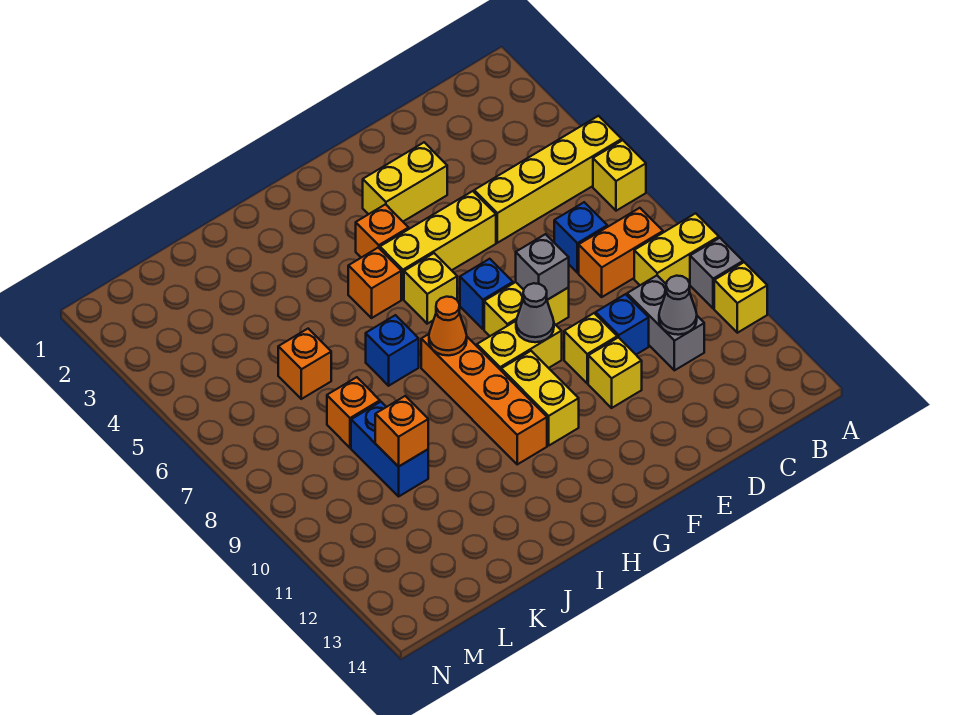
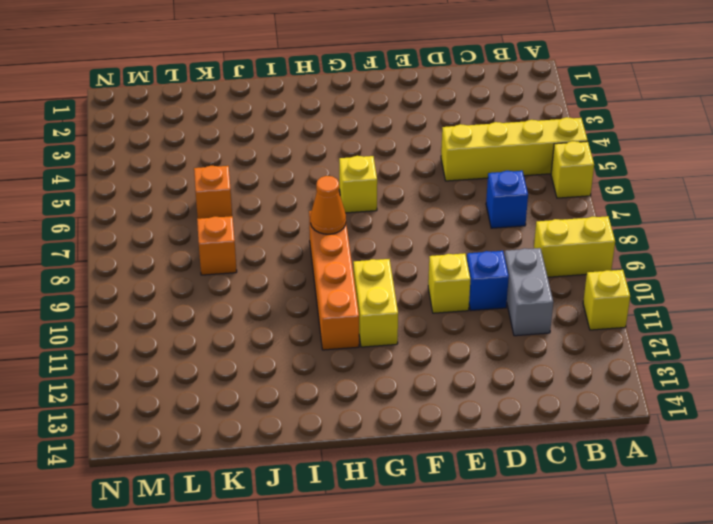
none -> grey brick A10 level 1
none -> orange brick B8:C8 level 1
none -> yellow brick E3:F3 level 1
none -> yellow brick E5:G5 level 1

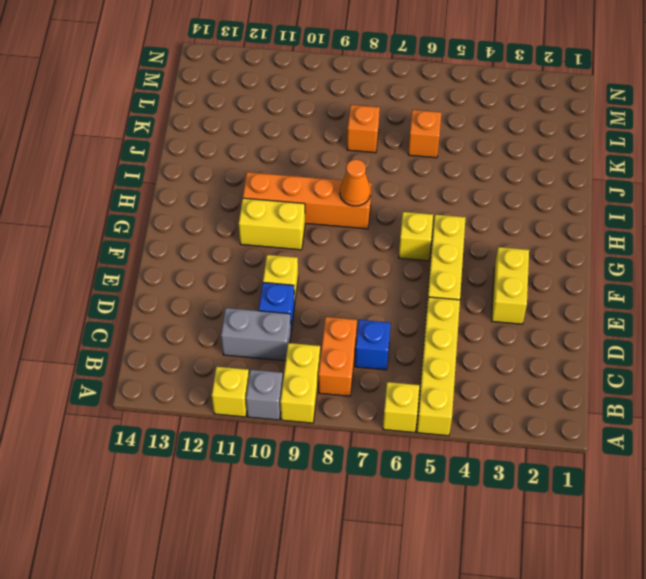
none -> yellow brick E8:F8 level 1
none -> yellow brick E11 level 1
none -> blue brick F7 level 1
none -> yellow brick F9:G9 level 1

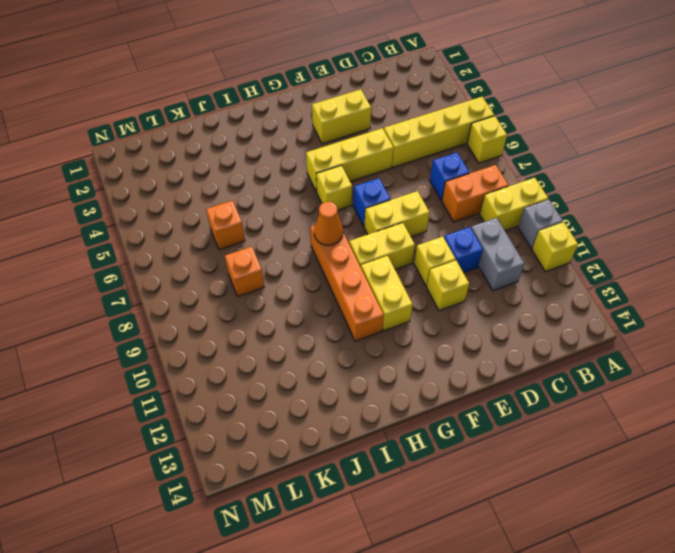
none -> orange brick G4 level 1
none -> orange brick H5 level 1
none -> blue brick I7 level 1
none -> blue brick K9:K10 level 1

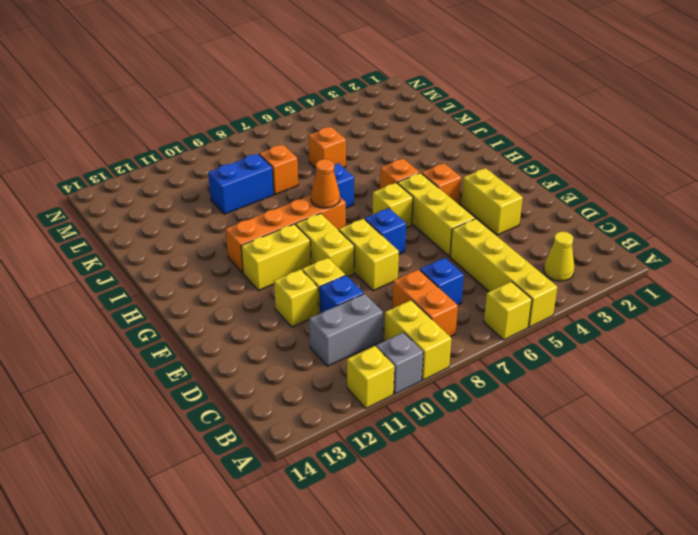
yellow cone B3 level 1 -> none
none -> grey cone C11 level 2
none -> grey brick E8 level 2
none -> grey cone F9 level 2
none -> orange brick K10 level 2

